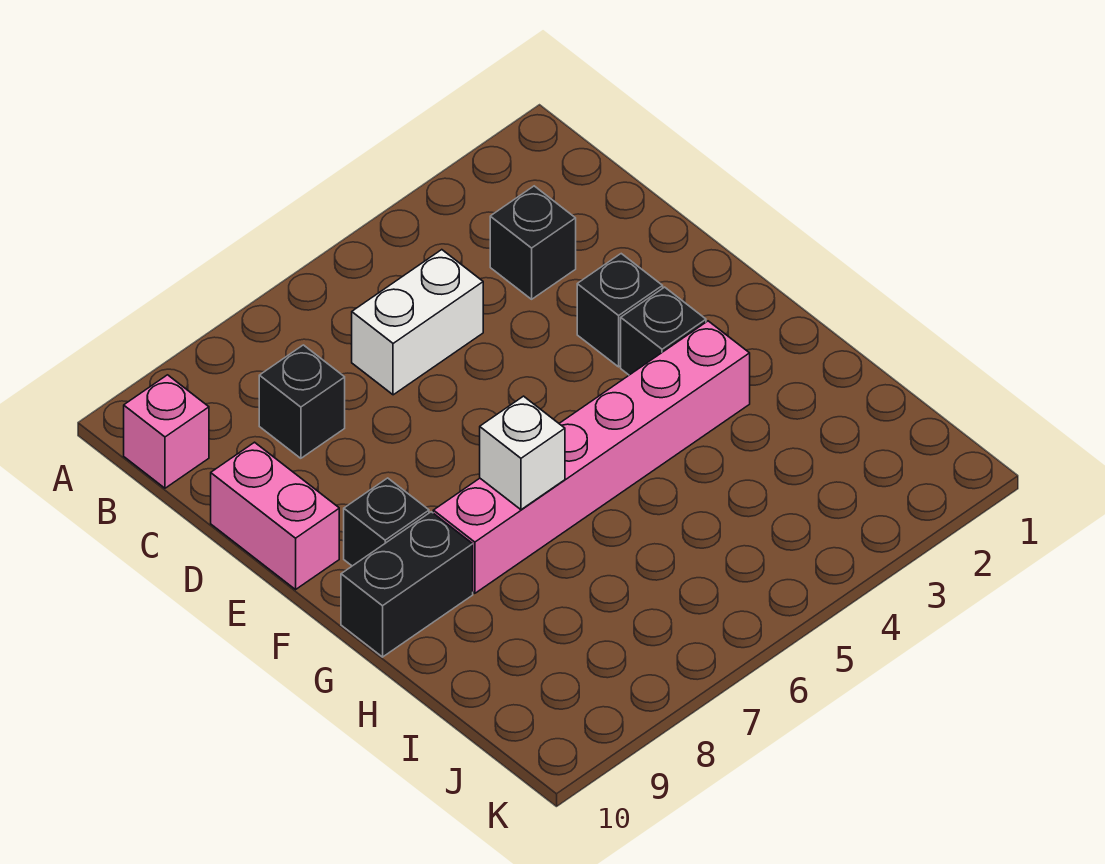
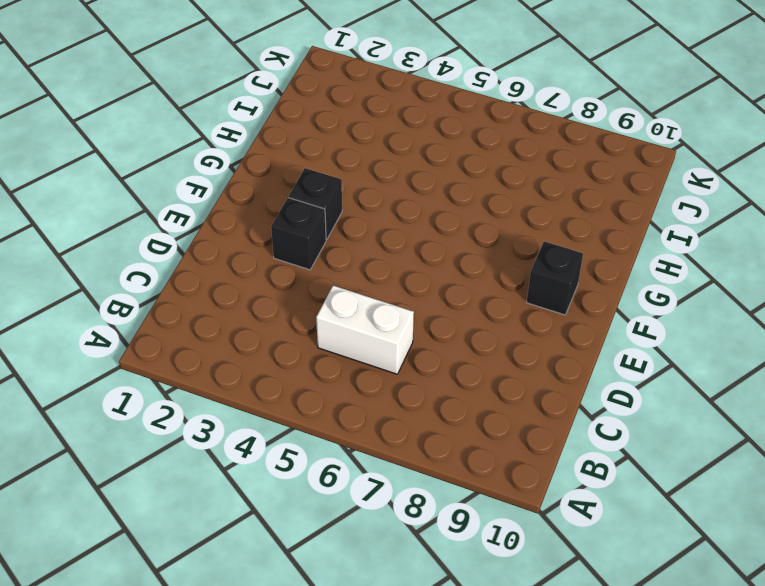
none -> pink brick B10 level 1
none -> black brick C3 level 1

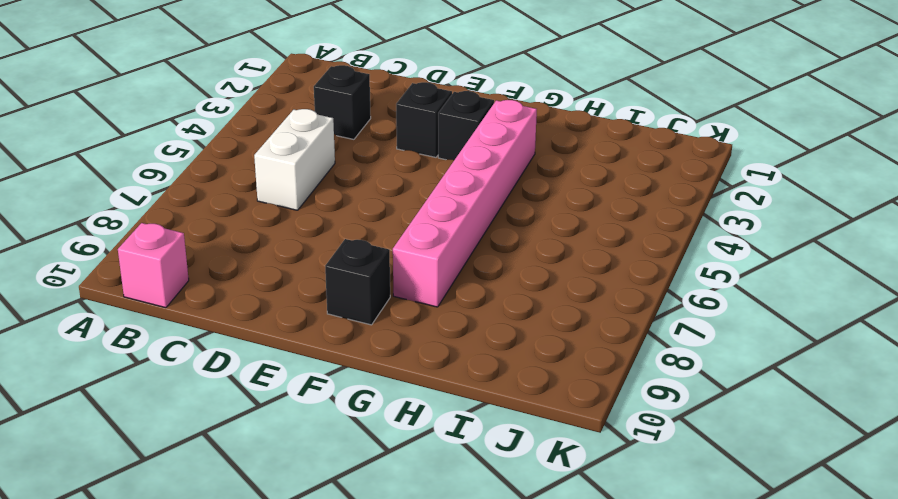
none -> black brick C8 level 1
none -> pink brick D10:E10 level 1

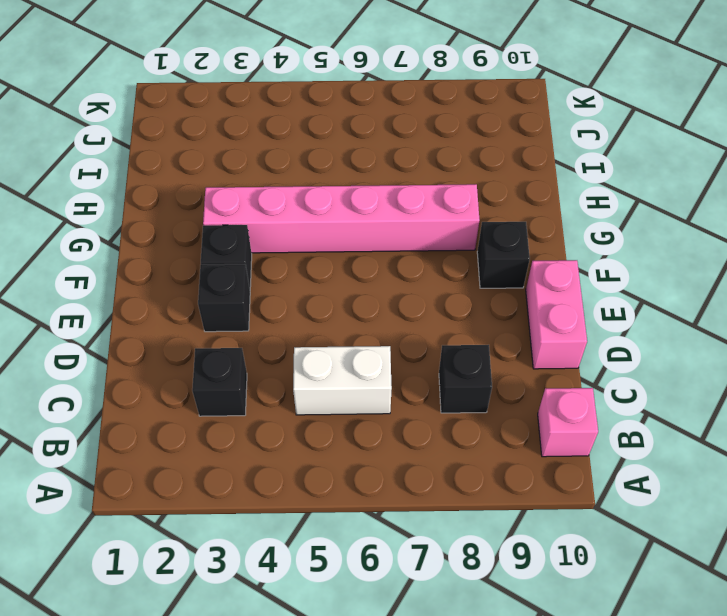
none -> black brick G9:G10 level 1
none -> white brick G7 level 2

